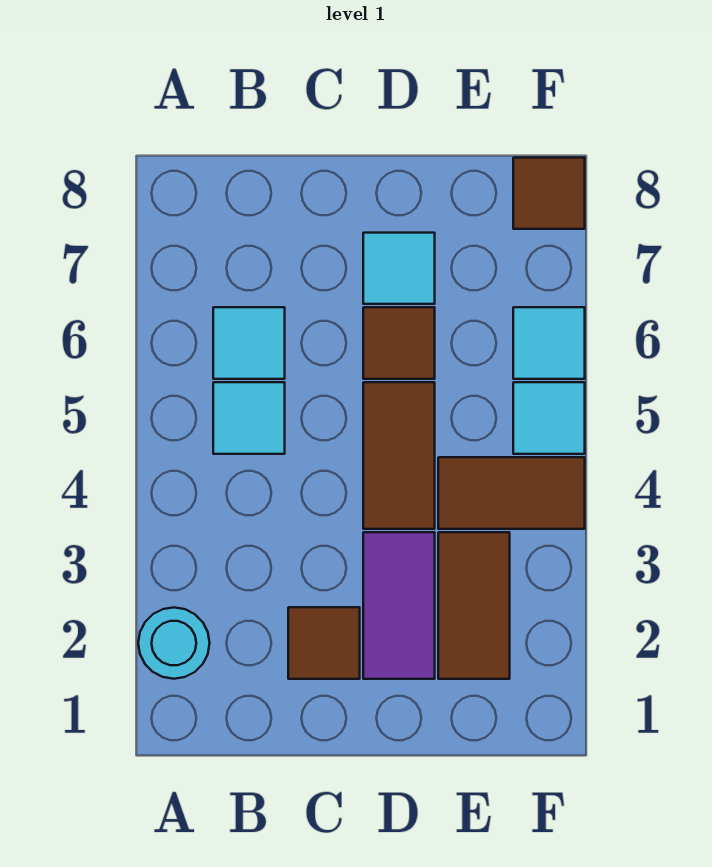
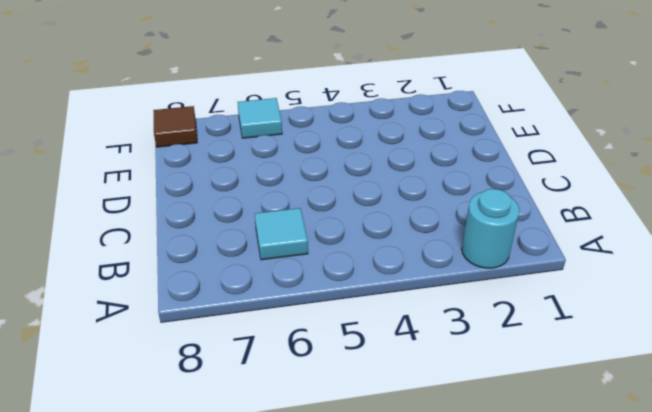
none -> cyan tile B5 level 1
none -> brown tile C2 level 1
none -> purple tile D2:D3 level 1

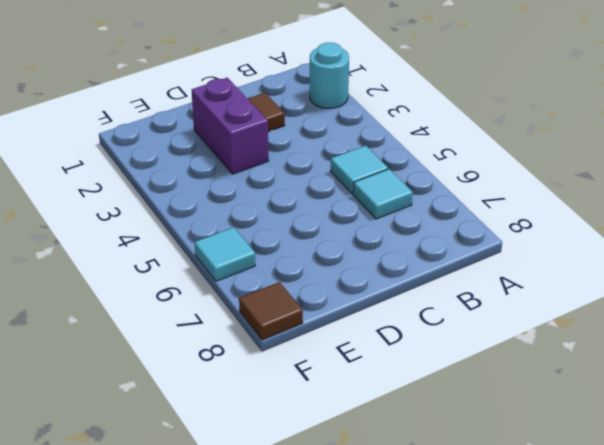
purple brick D2:D3 level 1 -> purple tile D2:D3 level 1
none -> brown tile D4:D5 level 1
none -> brown tile D6 level 1
none -> cyan tile D7 level 1

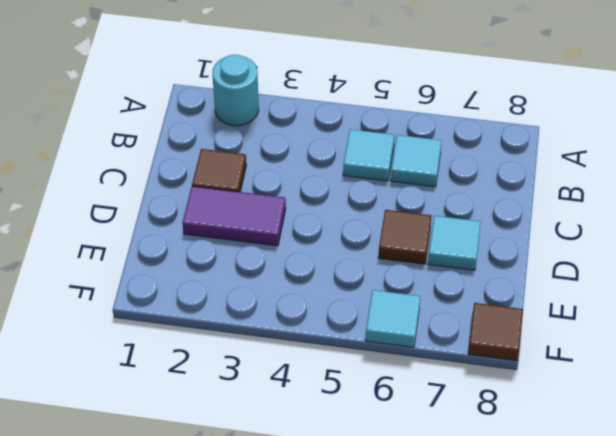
none -> brown tile D4:D5 level 1
none -> brown tile E2:E3 level 1
none -> brown tile E4:F4 level 1

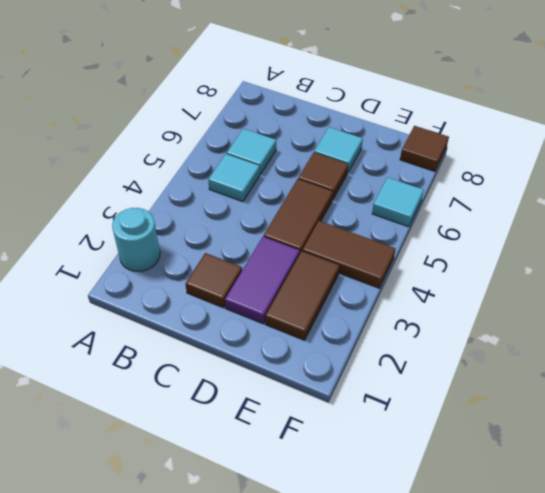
none -> cyan tile F5 level 1

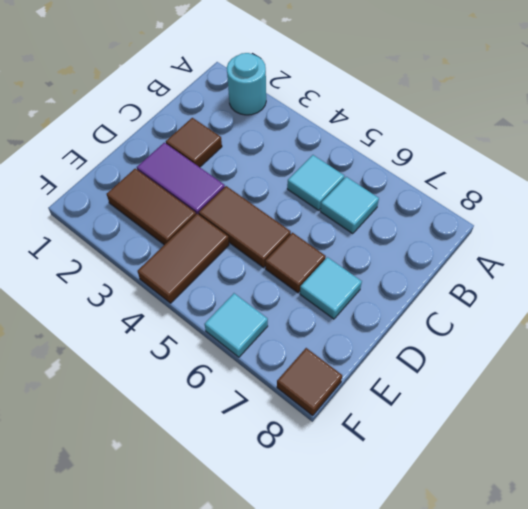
none -> cyan tile F5 level 1

